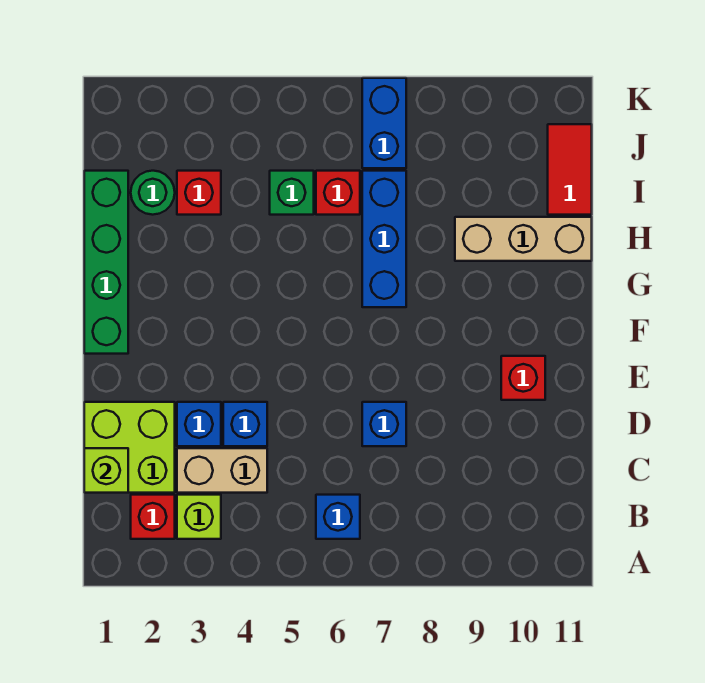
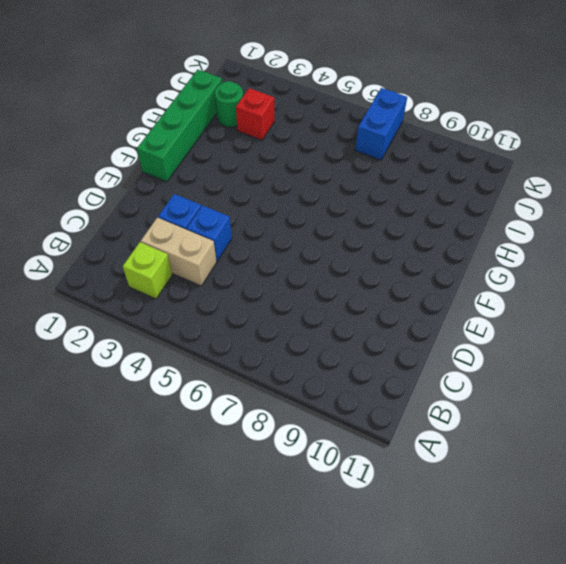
none -> red brick B2 level 1
none -> blue brick B6 level 1
none -> lime brick C1:D2 level 1

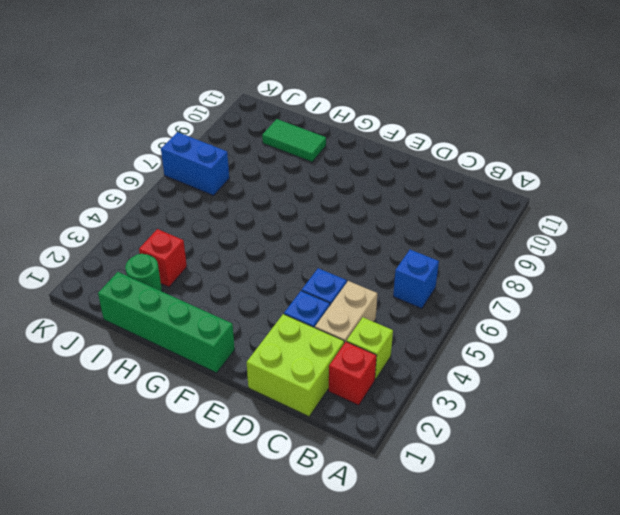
green tile H10:I10 level 1 -> tan brick H9:H11 level 1
none -> blue brick D7 level 1
none -> red brick E10 level 1
none -> blue brick G7:I7 level 1

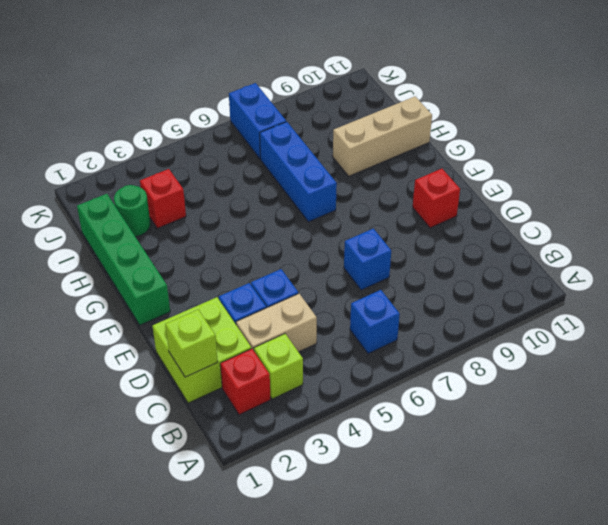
none -> green brick I5 level 1
none -> red brick I6 level 1
none -> red tile I11:J11 level 1

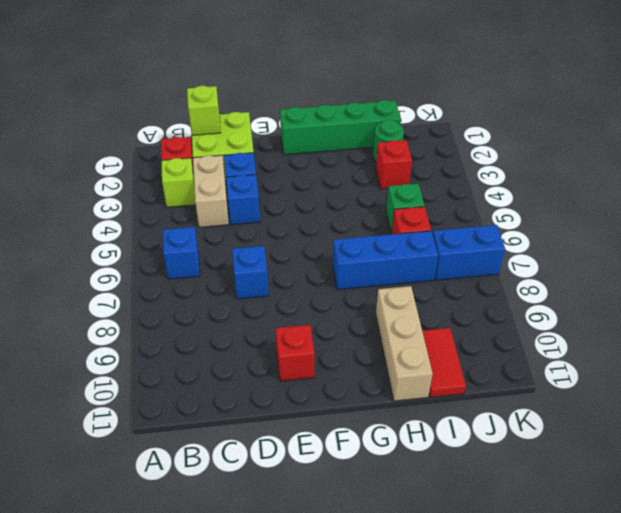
red tile I10:I11 level 1 -> red tile I11:J11 level 1

